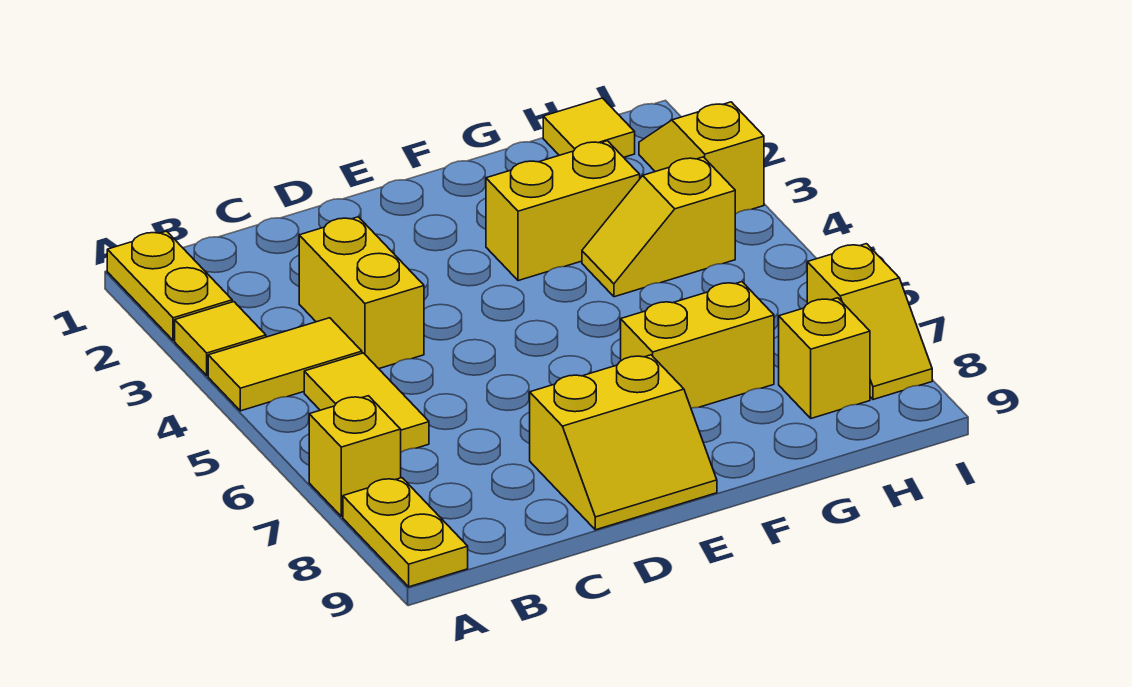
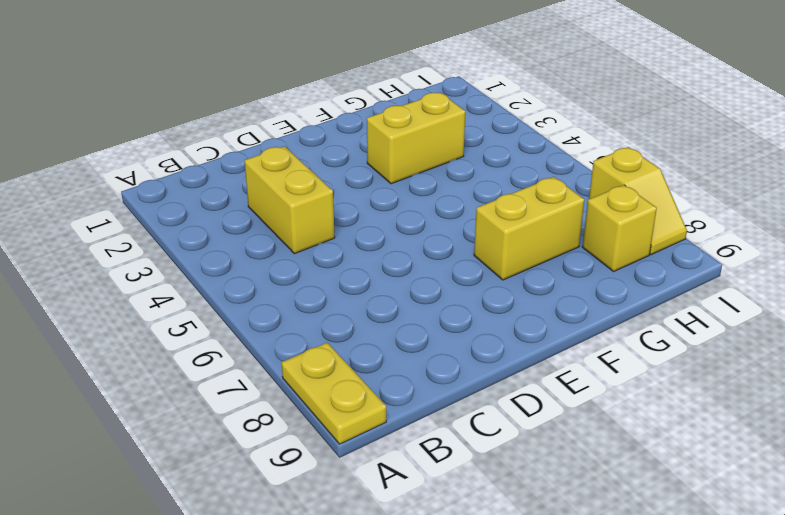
none -> yellow plate A1:A2 level 1
none -> yellow tile A3 level 1
none -> yellow tile A4:B4 level 1

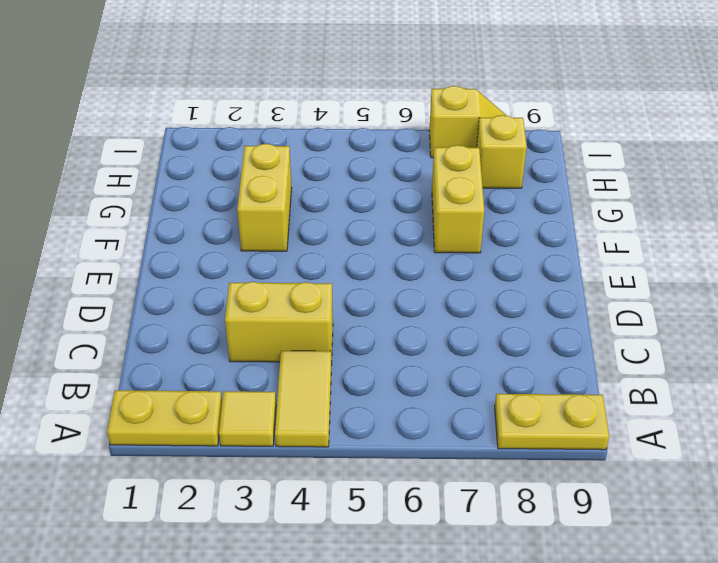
none -> yellow brick A7 level 1
none -> yellow tile B5:B6 level 1
none -> yellow slope D8:E9 level 1 top 8

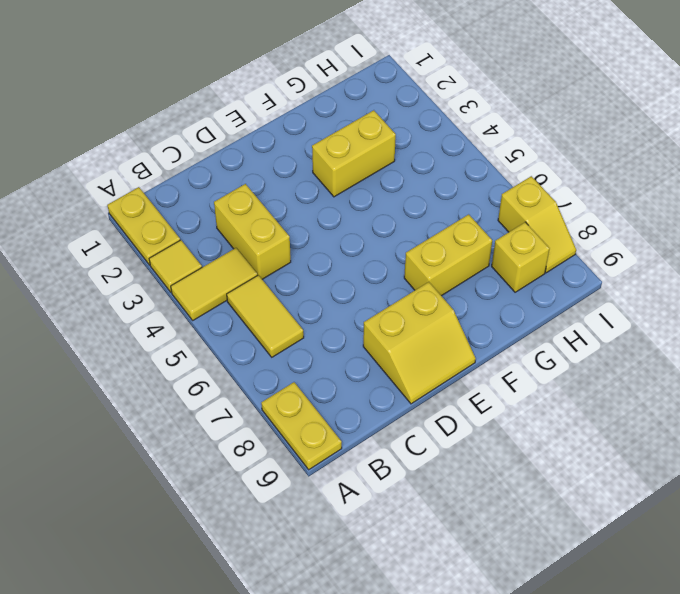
none -> yellow brick A7 level 1
none -> yellow slope G4:H4 level 1 top H
none -> yellow tile H1 level 1

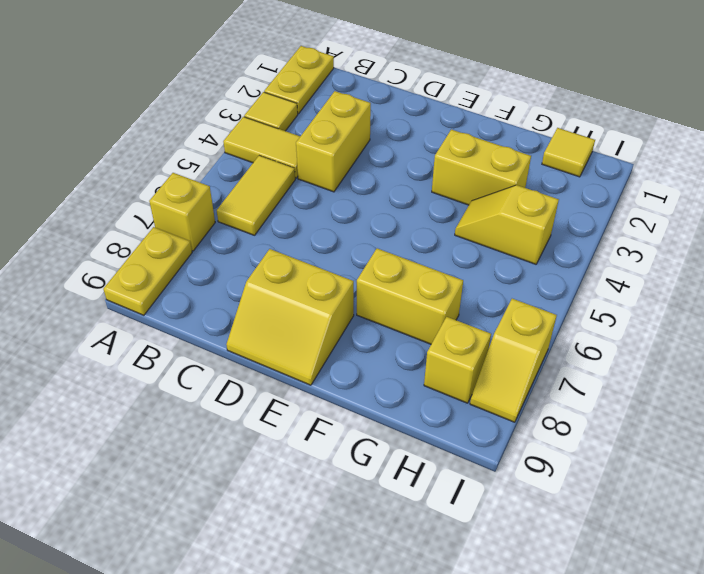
none -> yellow slope I2:I3 level 1 top 3

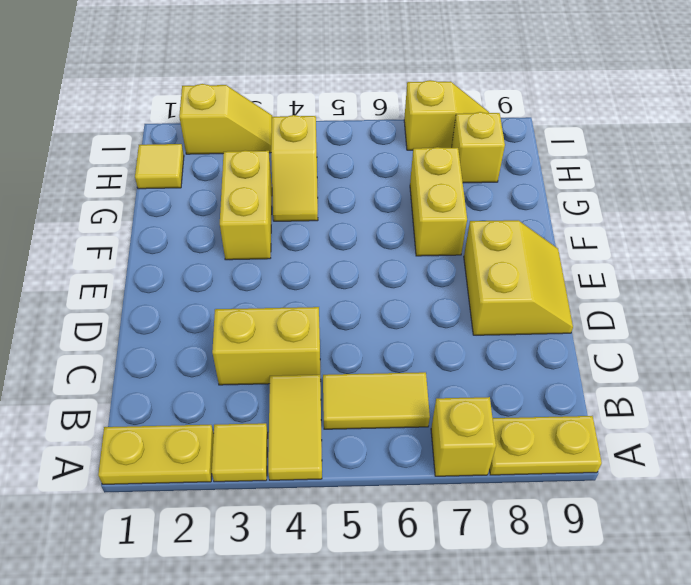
yellow slope I2:I3 level 1 top 2 -> yellow slope I2:I3 level 1 top 3

